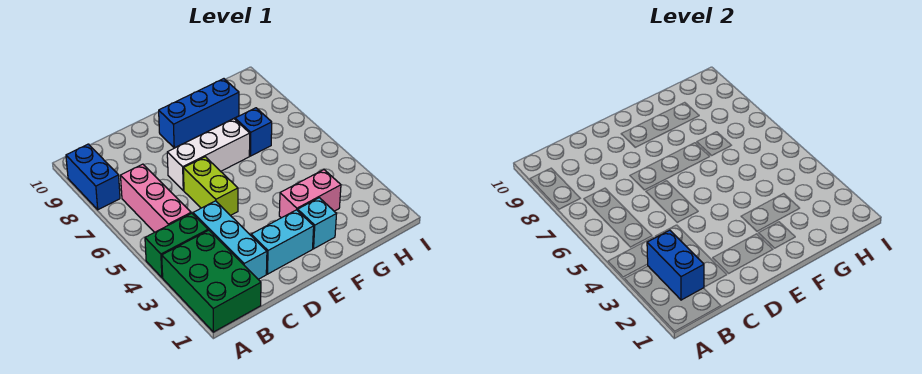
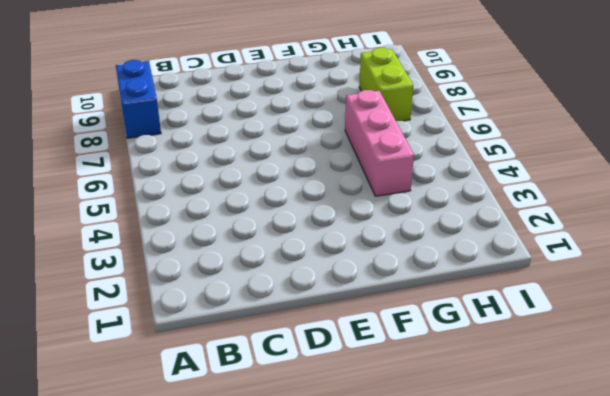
pink brick G4:G6 level 1 -> pink brick B5:B7 level 1
lime brick H7:H8 level 1 -> lime brick D5:D6 level 1
none -> green brick A1:B3 level 1
none -> green brick A4:B4 level 1
none -> cyan brick C2:C4 level 1

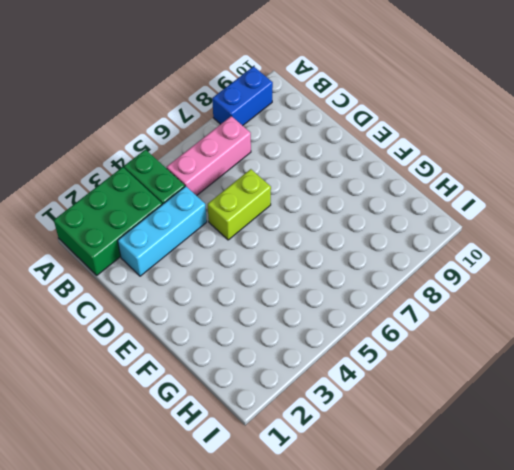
none -> cyan brick D2:E2 level 1
none -> white brick D7:F7 level 1
none -> blue brick E9:G9 level 1

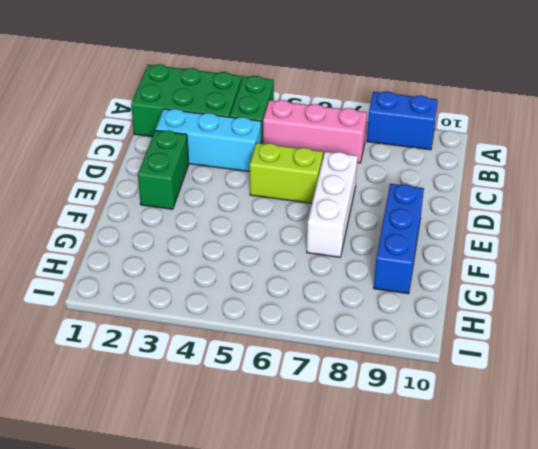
green brick D2:E2 level 1 -> cyan brick D2:E2 level 1
none -> cyan brick F2 level 1
none -> pink brick F3:G3 level 1
none -> blue brick G7 level 1

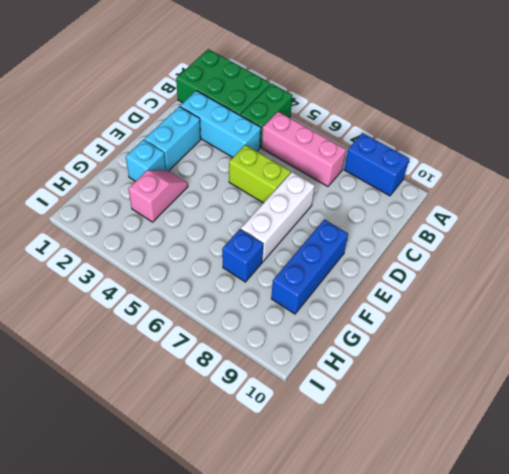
pink slope F3:G3 level 1 top G -> pink brick F3:G3 level 1
none -> blue brick B2:B3 level 2

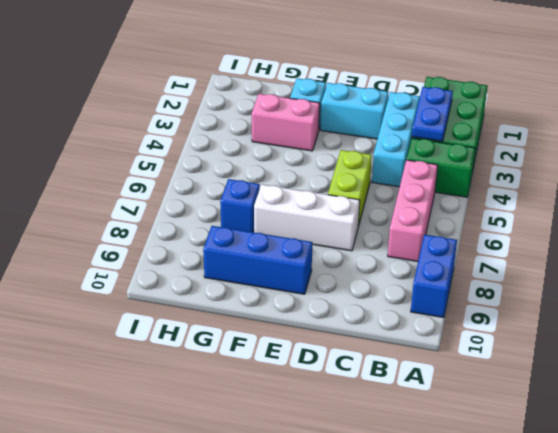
blue plate B2:B3 level 2 -> blue brick B2:B3 level 2

